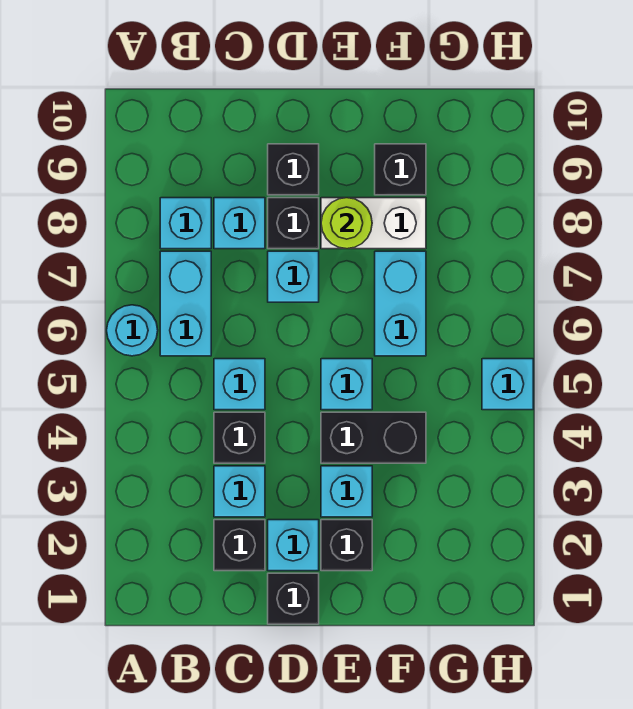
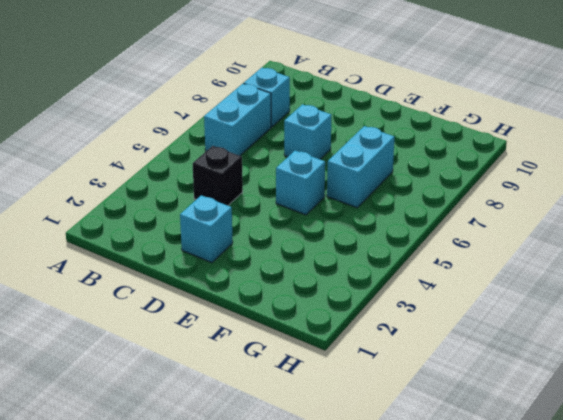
none -> cyan round brick A6 level 1
none -> black brick C2 level 1
none -> cyan brick C3 level 1

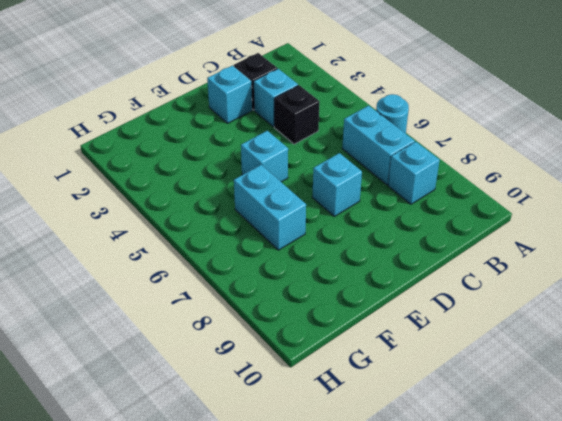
none -> cyan brick C5 level 1
none -> cyan brick C8 level 1
none -> black brick D1 level 1

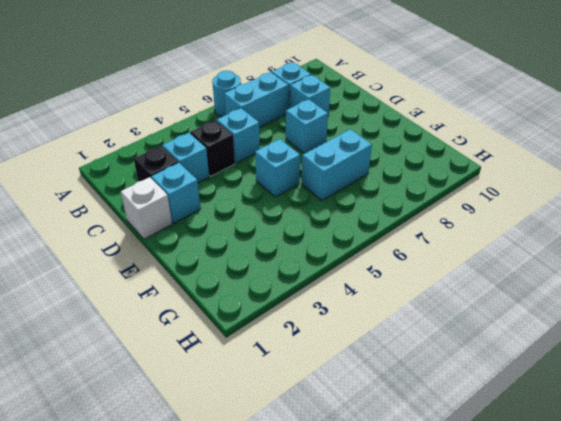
white brick D1 level 1 -> black brick D1 level 1
none -> black brick D8 level 1
none -> black brick D9 level 1
none -> black brick E2 level 1

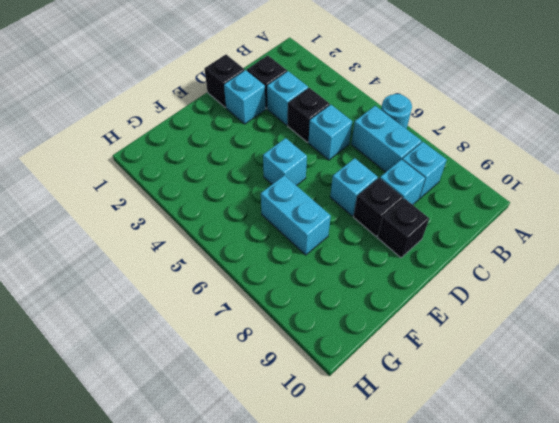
none -> black brick E2 level 1
none -> cyan brick E3 level 1
none -> black brick E4:F4 level 1

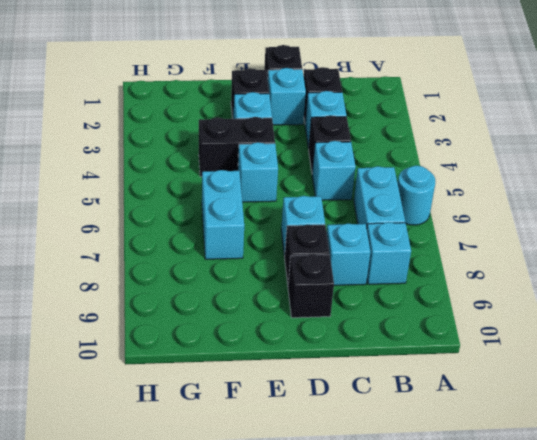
none -> white brick E8:F8 level 1
none -> black brick F9 level 1
none -> cyan brick H5 level 1

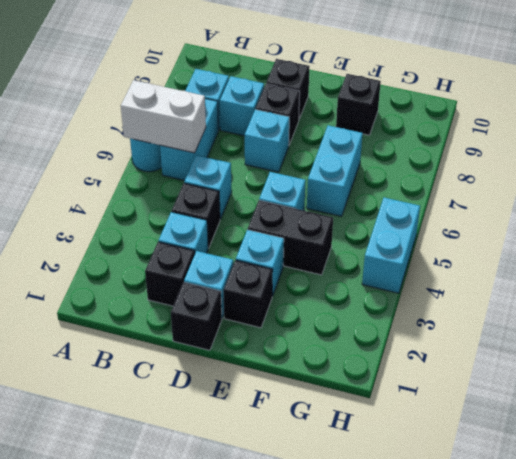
white brick A6:B6 level 2 -> white brick E8:F8 level 1
cyan brick H4:H5 level 1 -> cyan brick H5 level 1
none -> lime round brick E8 level 2

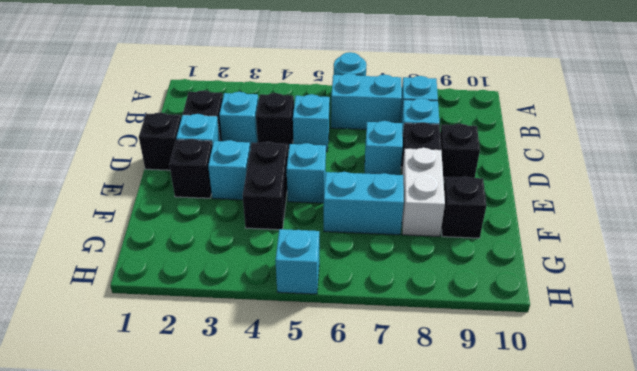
none -> lime round brick E8 level 2

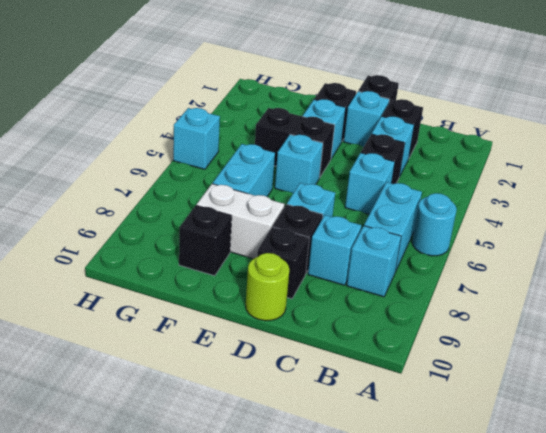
lime round brick D10 level 1 -> lime round brick E8 level 2

